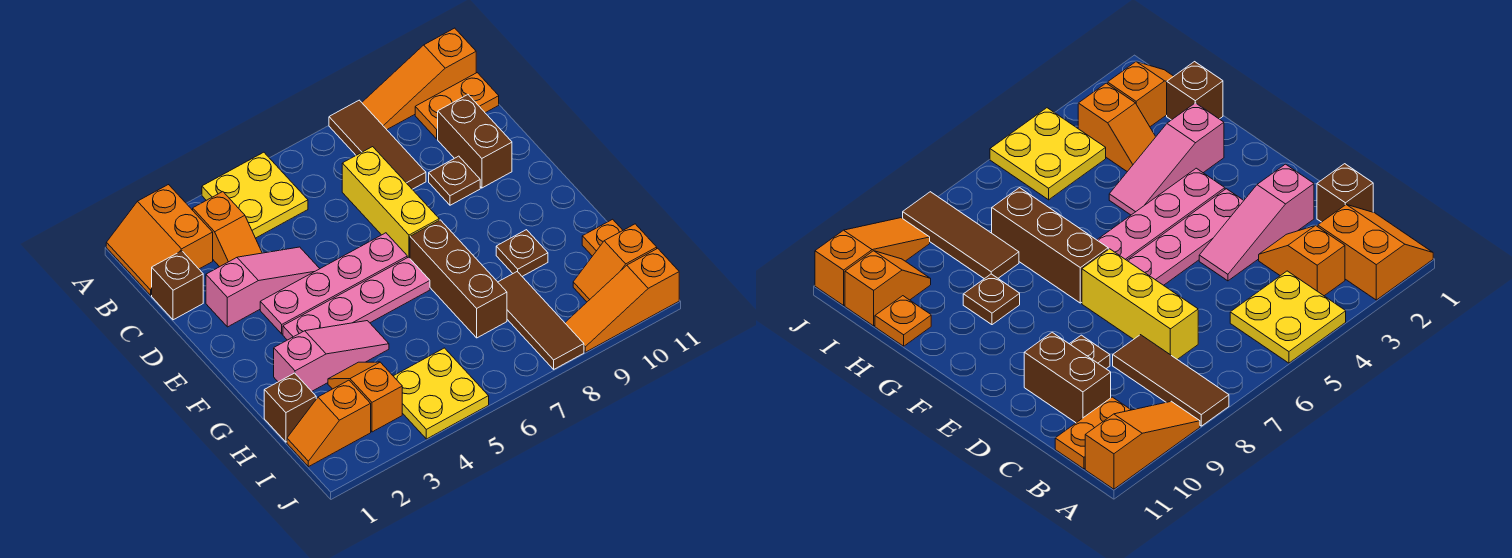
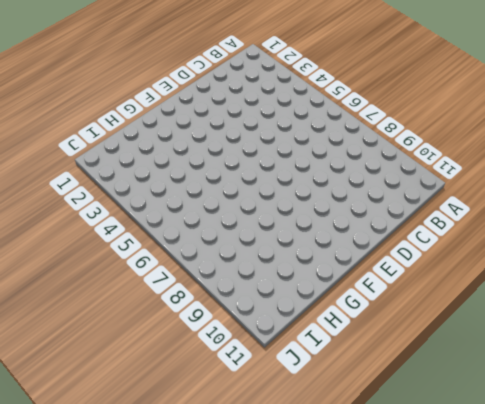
none -> orange slope A1:B2 level 1 top 2
none -> yellow plate A4:B5 level 1
none -> brown tile A8:C8 level 1

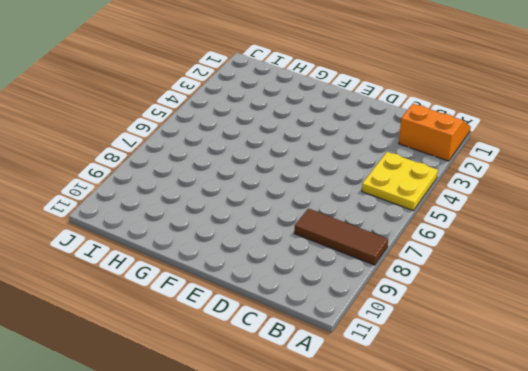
none -> orange slope A9:A11 level 1 top 11
none -> orange slope B3:C3 level 1 top B
none -> orange plate B10:B11 level 1

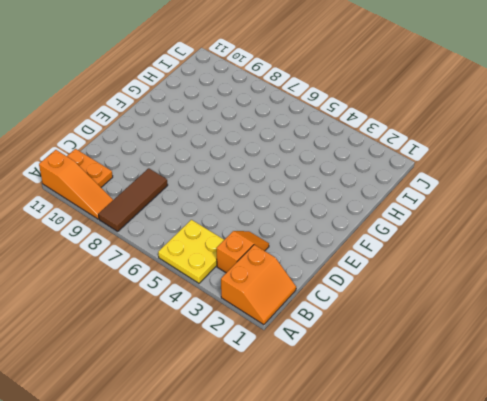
none -> brown brick C1 level 1
none -> yellow brick C7:E7 level 1
none -> brown brick C10:D10 level 1

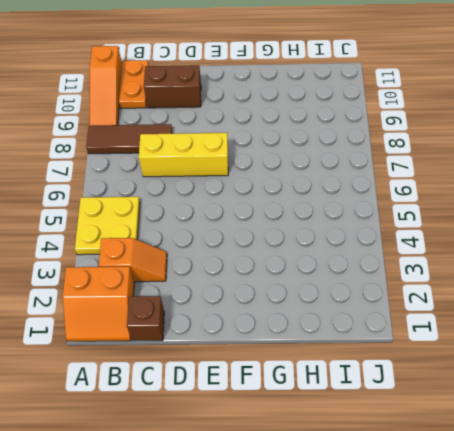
none -> pink slope D2:D4 level 1 top 2
none -> brown plate D9 level 1
none -> pink plate E3:E6 level 1

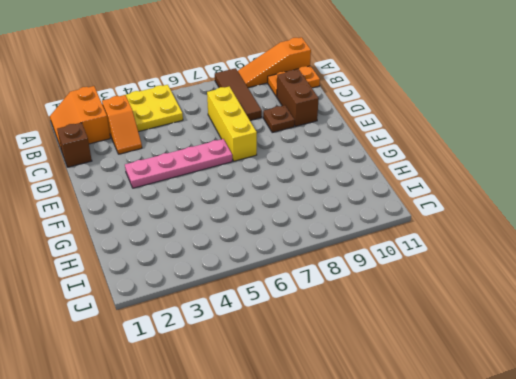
none -> pink slope D2:D4 level 1 top 2
none -> pink plate F3:F6 level 1
none -> brown brick F7:H7 level 1

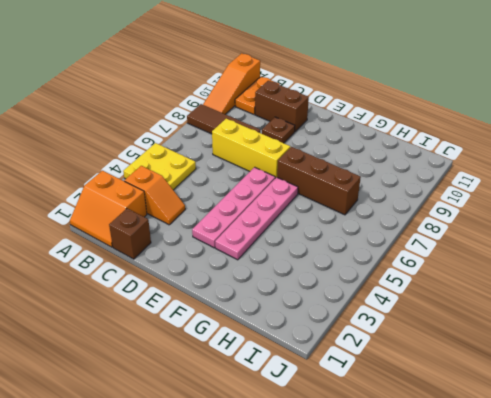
none -> pink slope D2:D4 level 1 top 2
none -> pink slope G2:G4 level 1 top 2
none -> brown plate G9 level 1

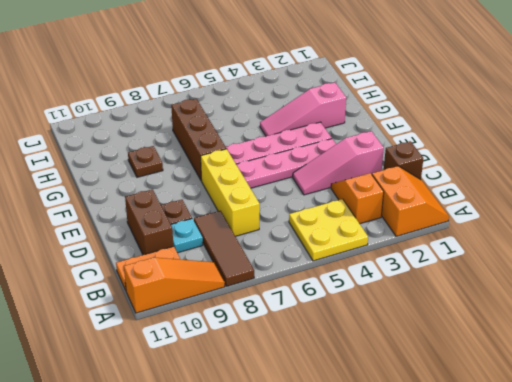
cyan plate C9 level 1 -> none
none -> brown brick H1 level 1
none -> orange slope H3:I3 level 1 top I
none -> brown tile H8:J8 level 1

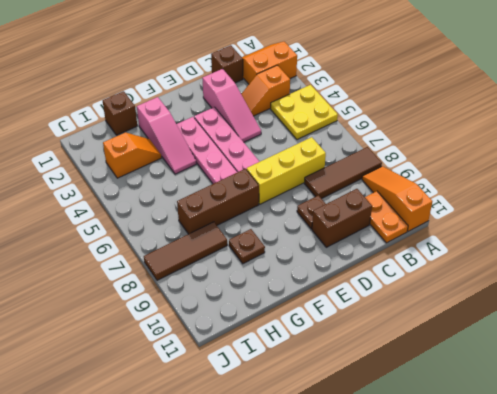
none -> orange plate H11 level 1
none -> orange slope I1:I2 level 1 top 2
none -> yellow plate I4:J5 level 1

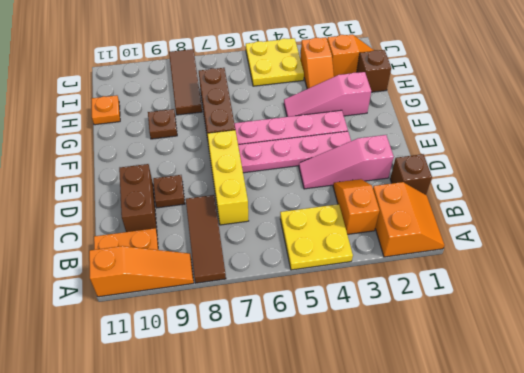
none -> orange slope I10:I11 level 1 top 11
none -> orange slope J9:J11 level 1 top 11

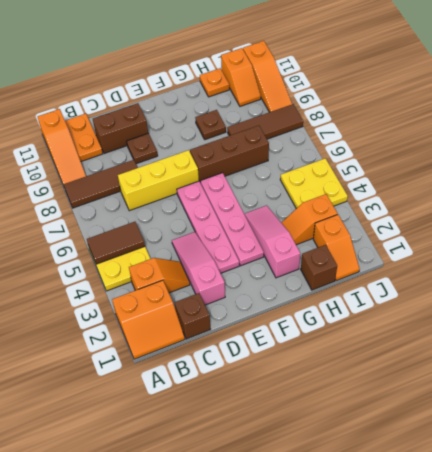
brown tile A5:B5 level 2 -> none

